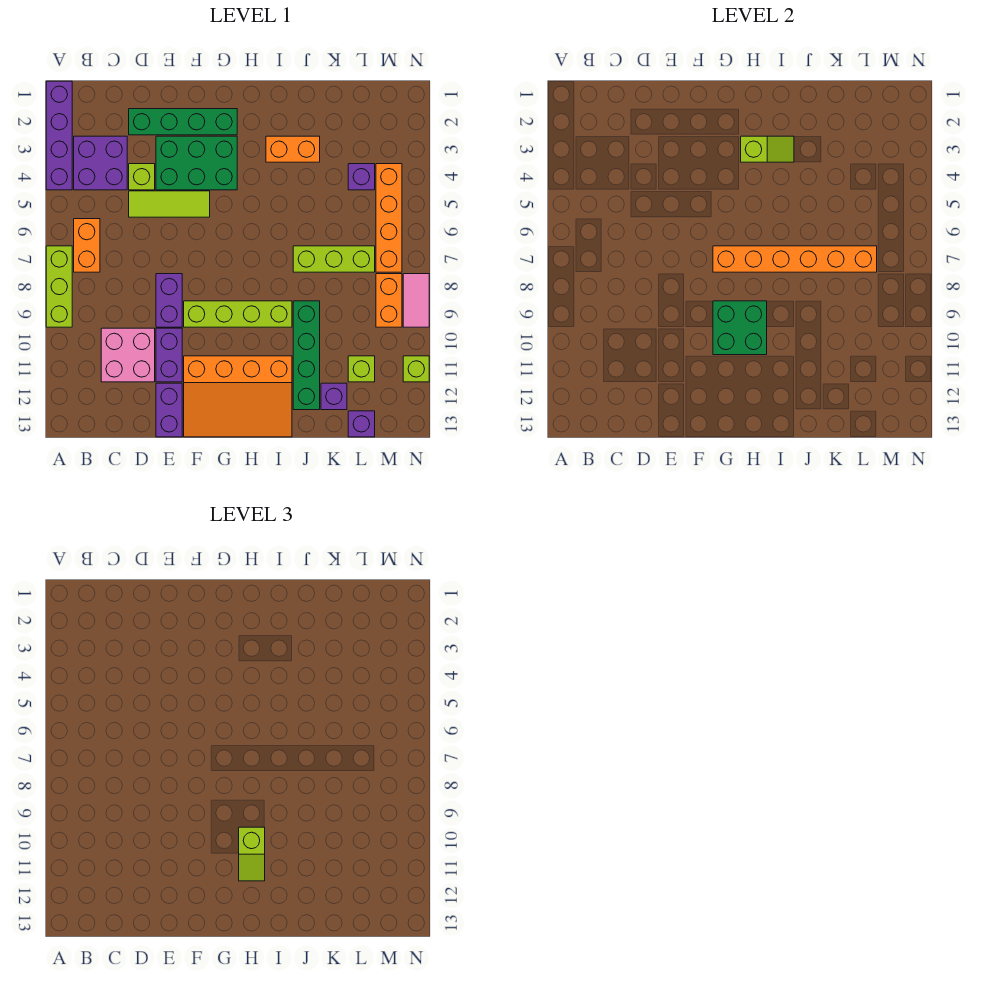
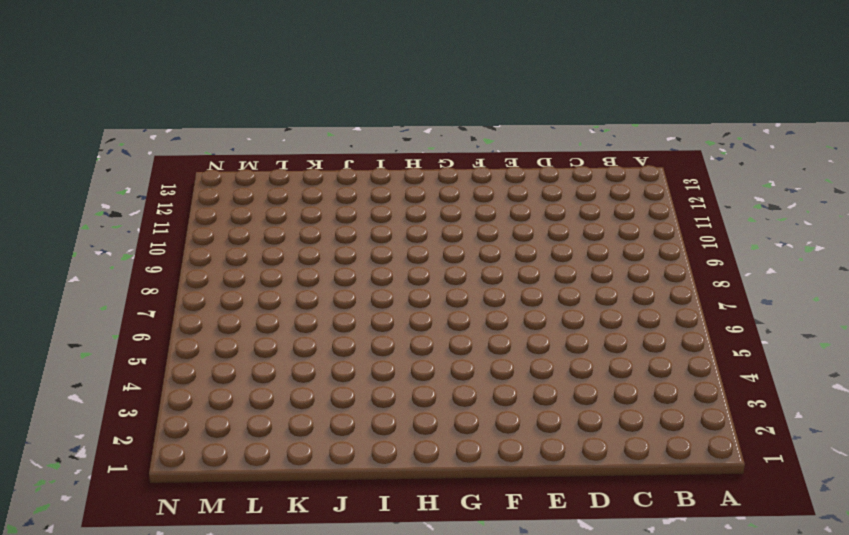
none -> purple brick A1:A4 level 1
none -> lime brick A7:A9 level 1
none -> purple brick B3:C4 level 1

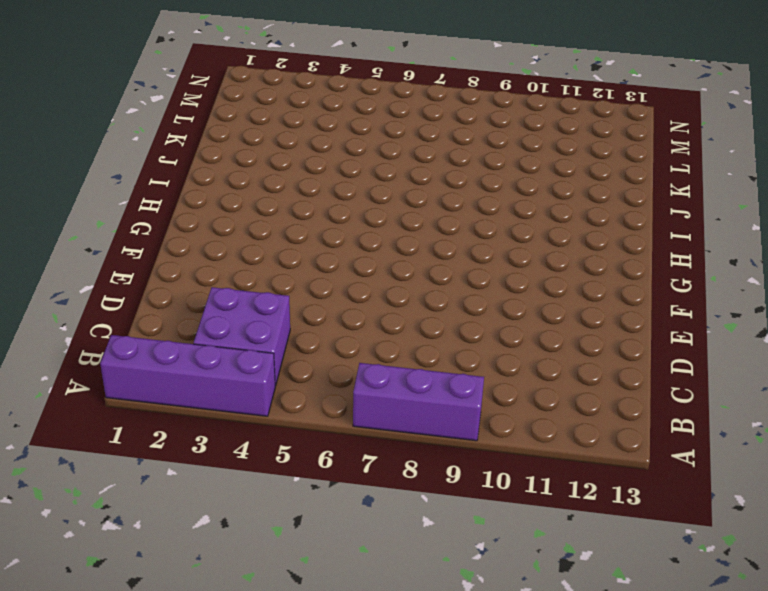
purple brick A7:A9 level 1 -> lime brick A7:A9 level 1
none -> orange brick B6:B7 level 1
none -> pink brick C10:D11 level 1
none -> green brick D2:G2 level 1

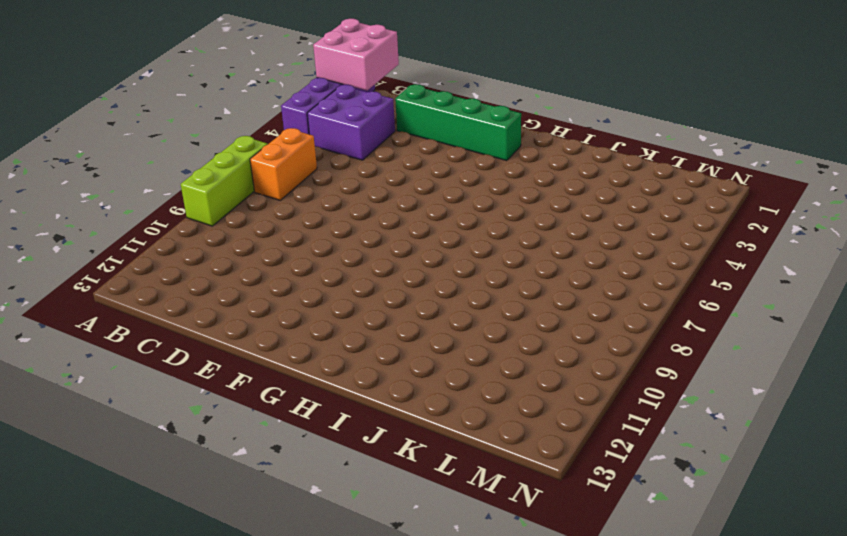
pink brick A1:B2 level 2 -> pink brick C10:D11 level 1
none -> lime brick D4 level 1
none -> lime tile D5:F5 level 1
none -> green brick E3:G4 level 1

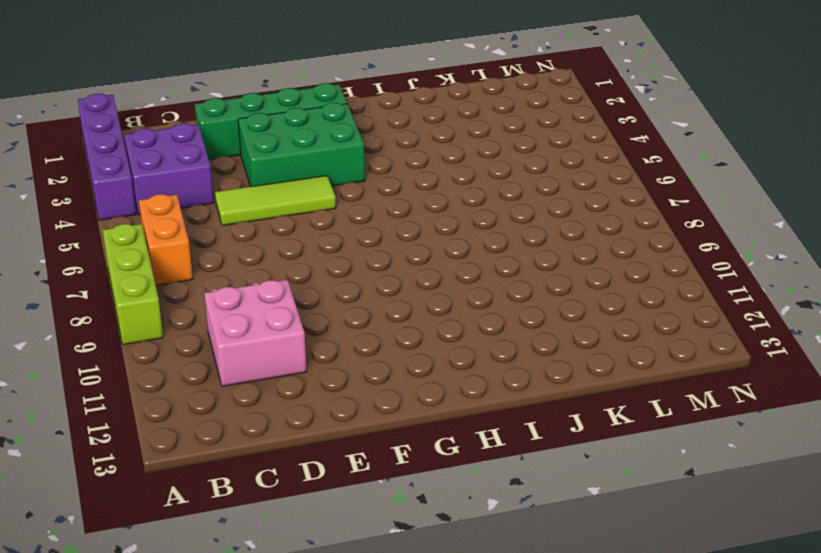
none -> lime brick D4 level 1
none -> purple brick E8:E9 level 1
none -> purple brick E10:E11 level 1

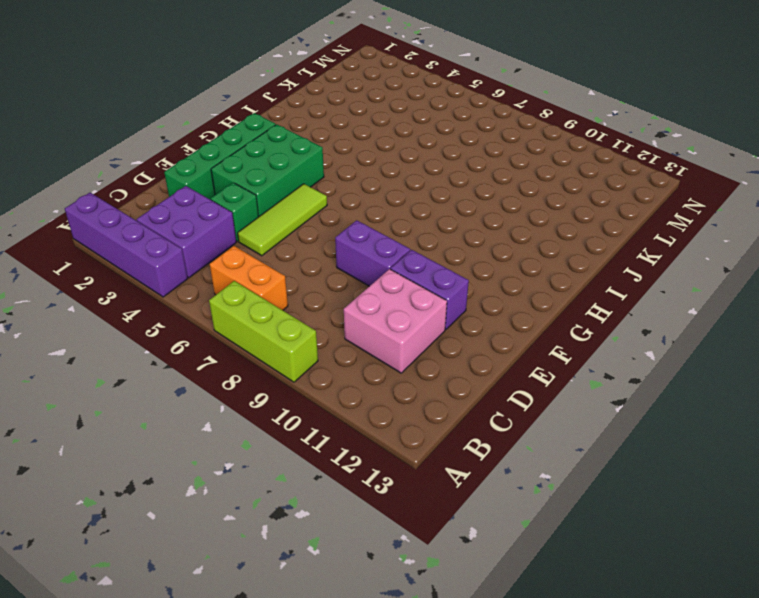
green brick D4 level 1 -> lime brick D4 level 1
none -> purple brick E12:E13 level 1
none -> lime brick F9:I9 level 1
none -> orange slope F11:I13 level 1 top 11

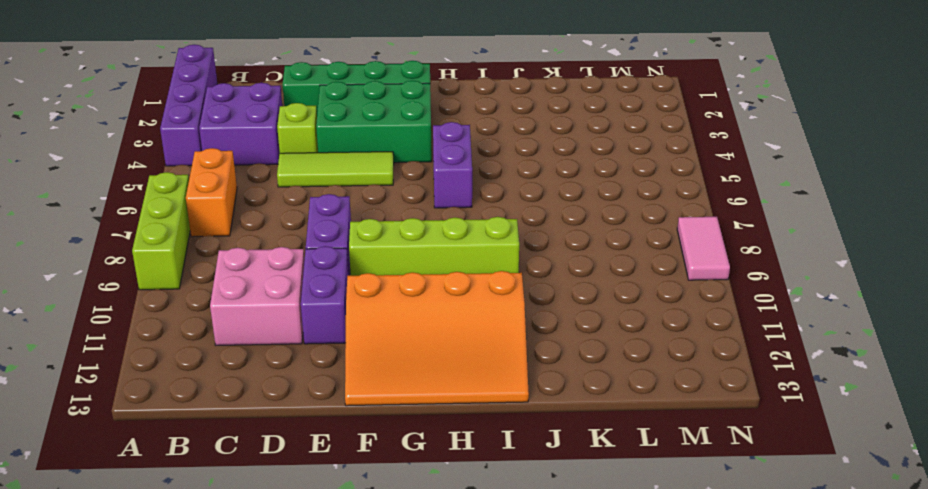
purple brick H5:H6 level 1 -> purple brick E12:E13 level 1
none -> orange brick I3:J3 level 1
none -> lime brick J7:L7 level 1
none -> green brick J9:J12 level 1

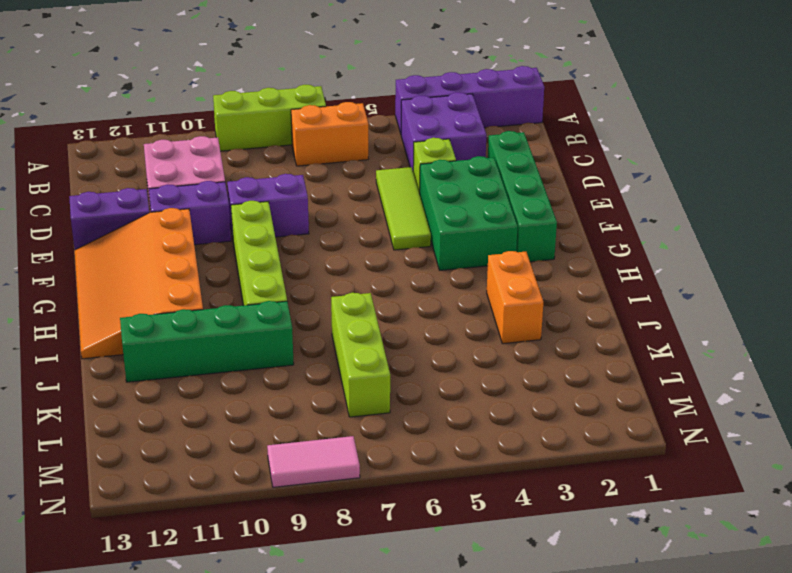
none -> purple brick K12 level 1
none -> purple brick L4 level 1
none -> lime brick L11 level 1

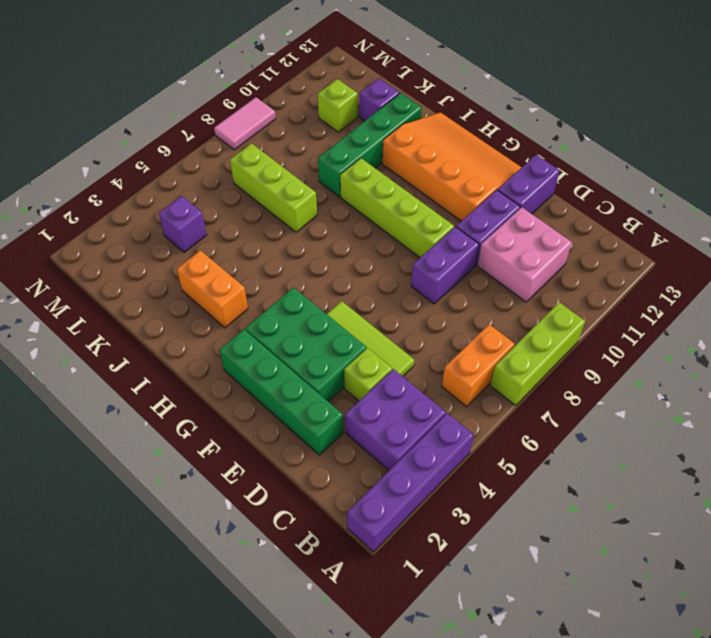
none -> purple brick L13 level 1
none -> orange brick M4:M7 level 1
none -> orange brick M8:M9 level 1

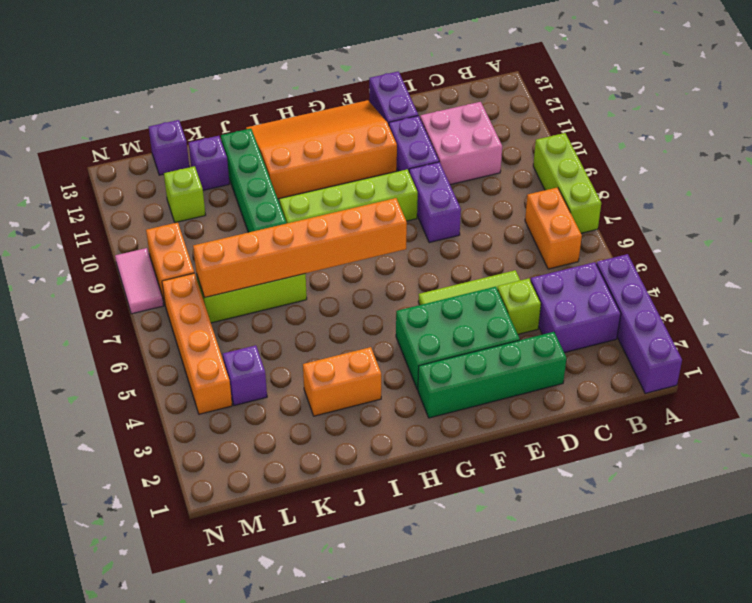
none -> lime brick N11 level 1
none -> green brick G9:H10 level 2
none -> lime slope H3:I3 level 2 top H

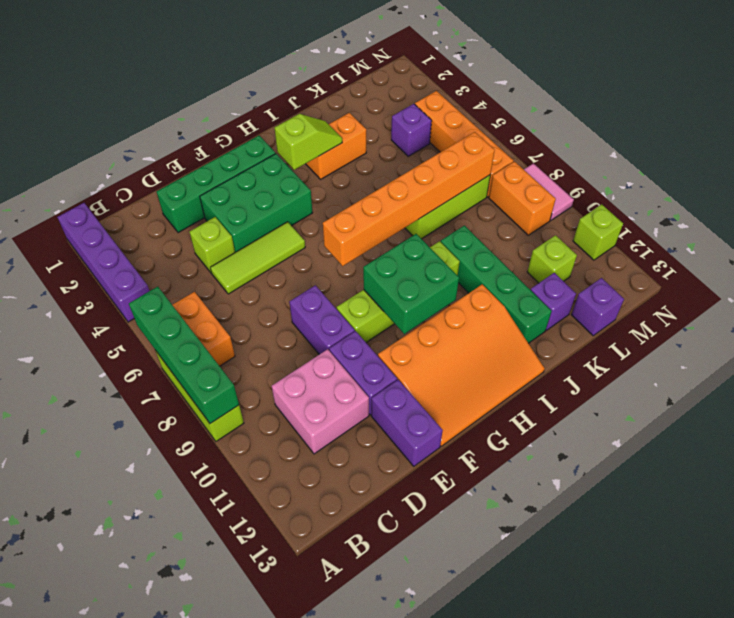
green brick A6:A9 level 2 -> none
none -> purple brick B3:C4 level 1
none -> lime slope H10:H11 level 3 top 10

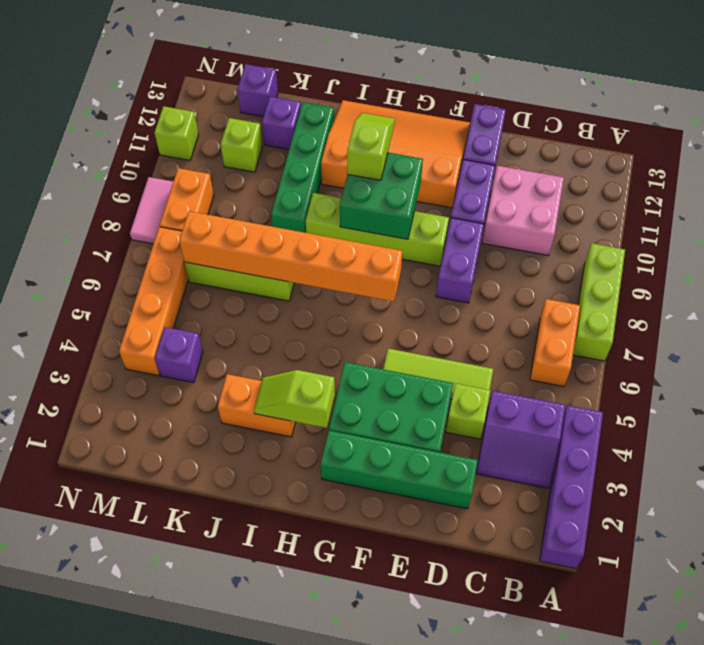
purple slope B3:C4 level 1 top 4 -> purple brick B3:C4 level 1

